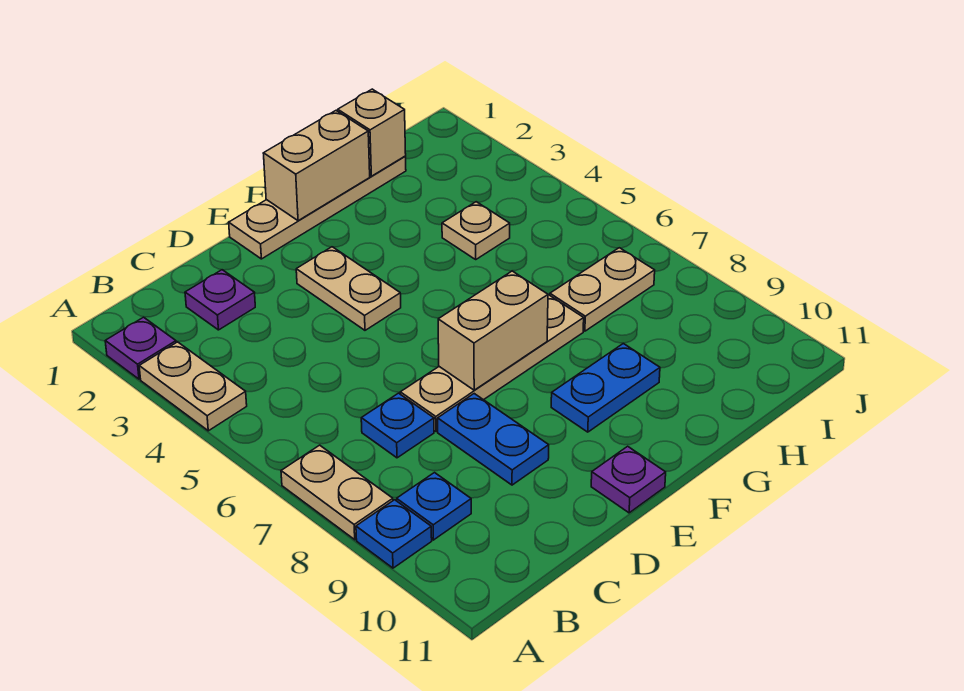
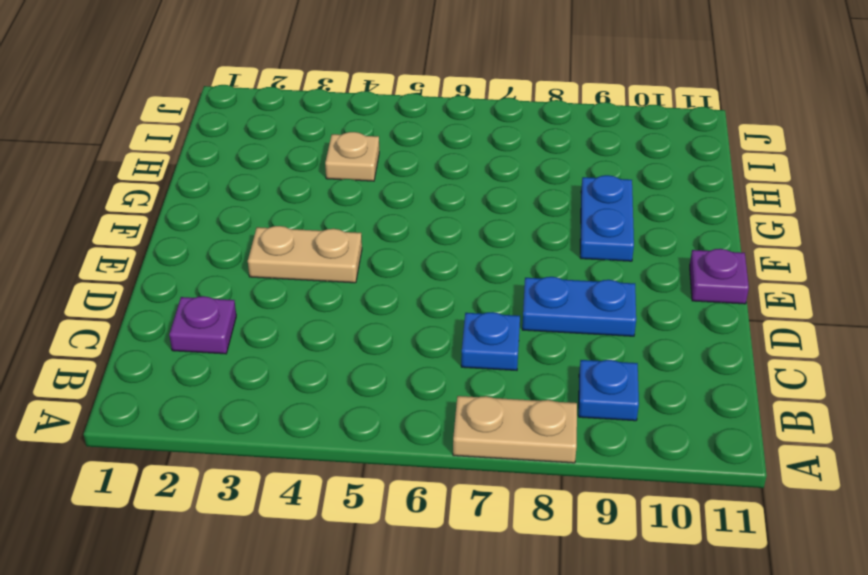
none -> purple plate A2 level 1
none -> tan plate A3:A4 level 1
none -> blue plate A9 level 1

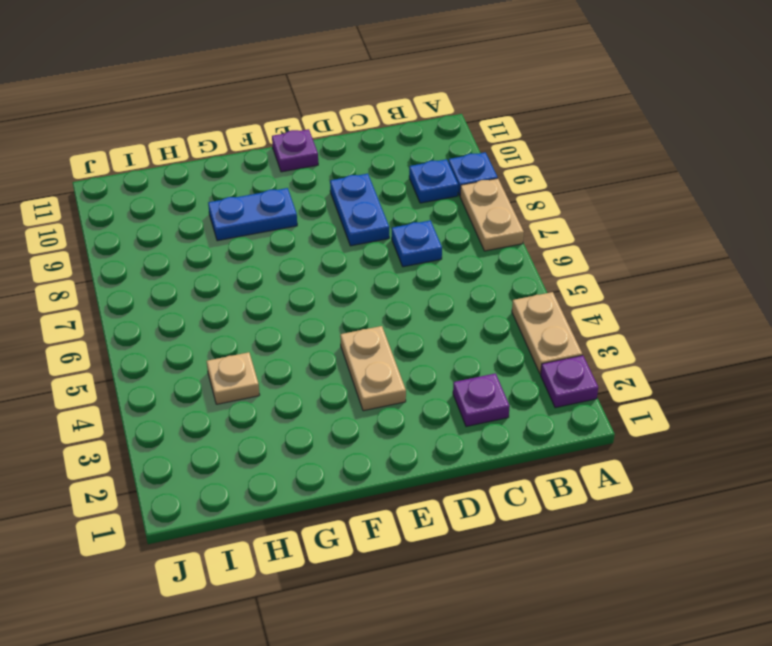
none -> tan plate D7:G7 level 1
none -> tan plate E1:H1 level 1
none -> tan plate H7:I7 level 1

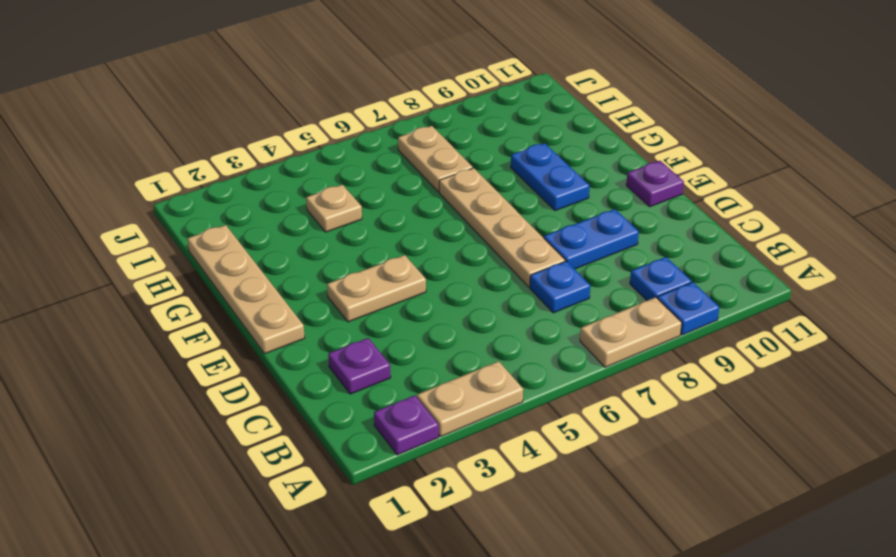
none -> tan brick E7:F7 level 2
none -> tan brick F1:G1 level 2
none -> tan brick H1 level 2

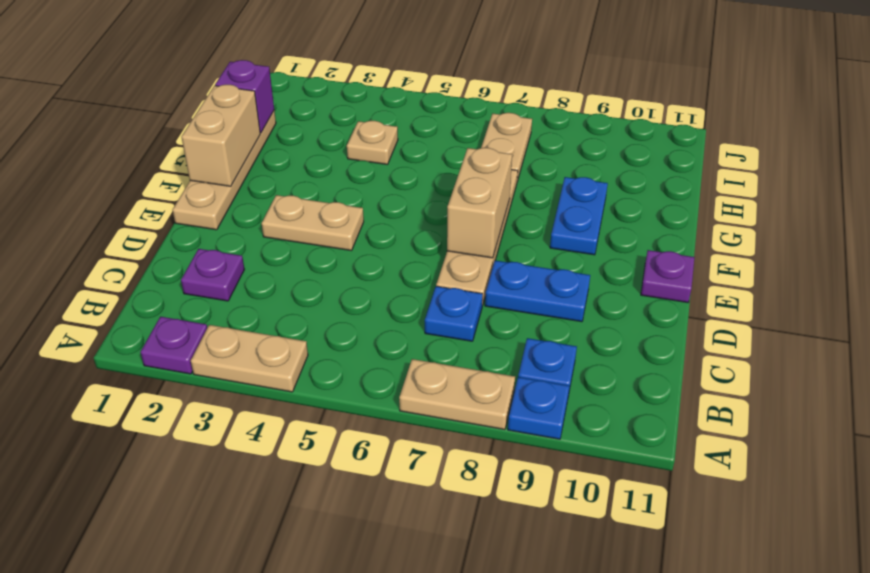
purple brick H1 level 2 -> tan brick H1 level 2

